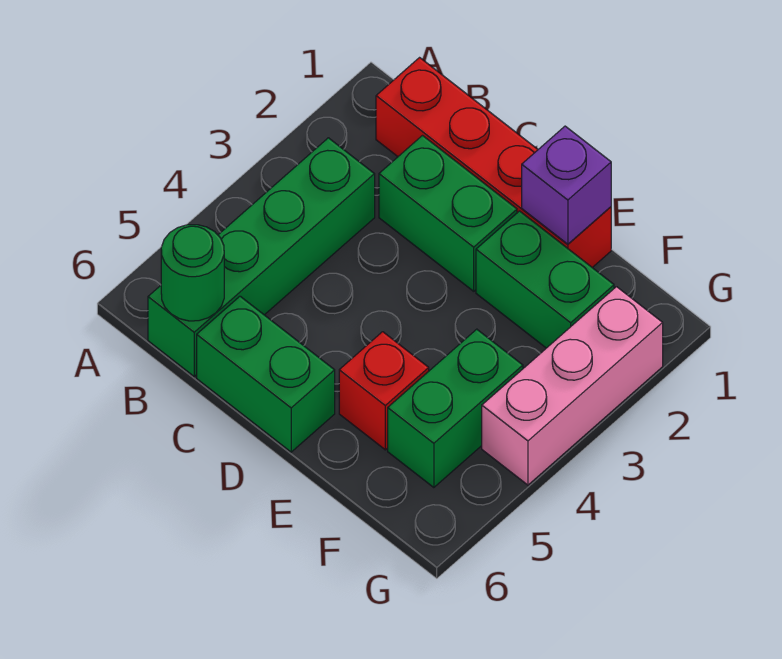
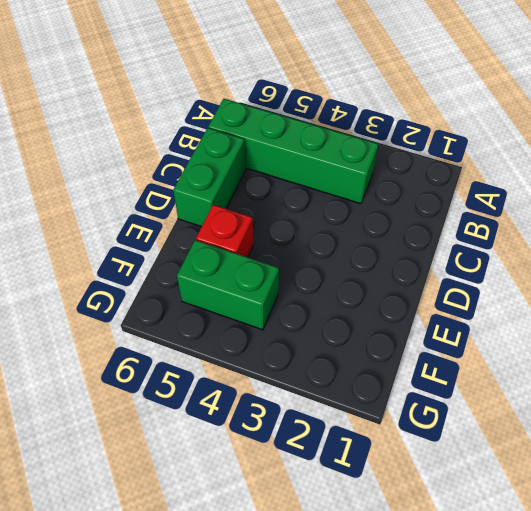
none -> red brick B1:E1 level 1
none -> green brick C2:D2 level 1

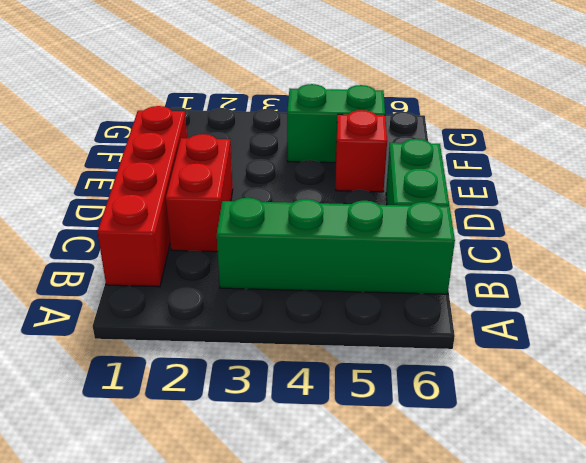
red brick C2:D2 level 1 -> green brick C2:D2 level 1
none -> green brick E2:F2 level 1
none -> pink brick G2:G4 level 1

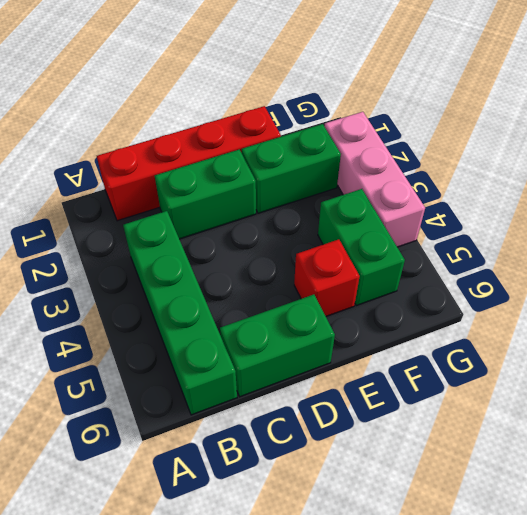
none -> green round brick B6 level 2
none -> purple brick E1 level 2

